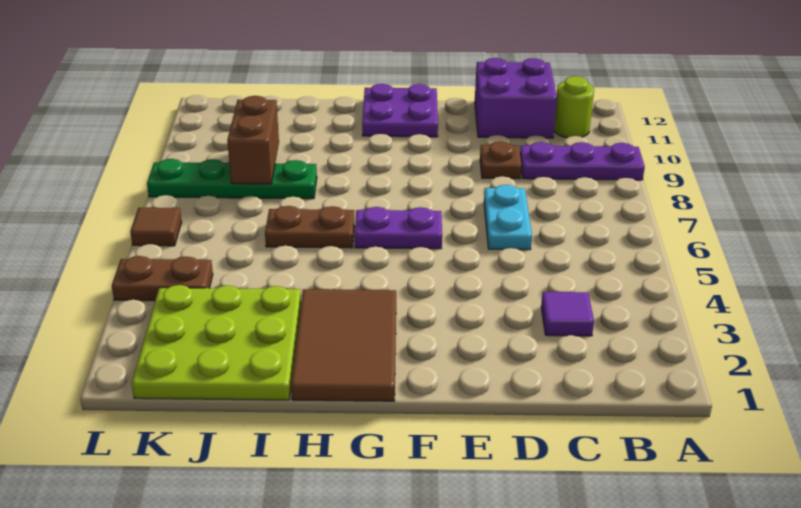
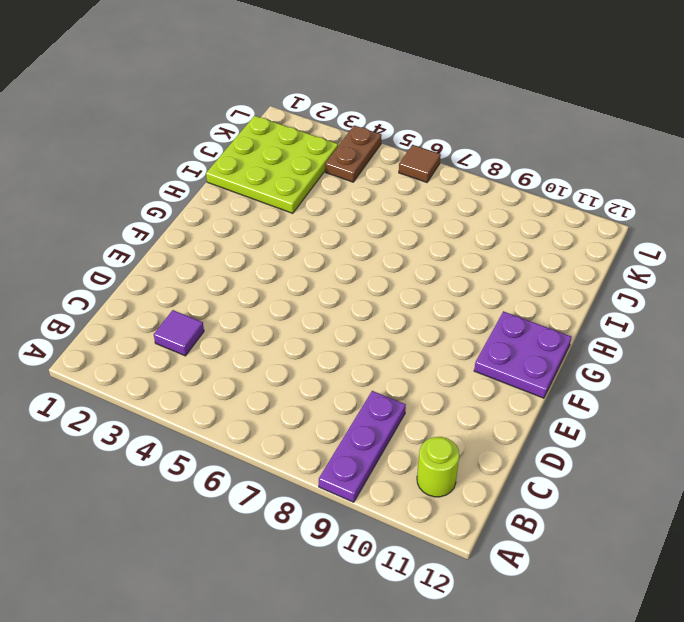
none -> purple brick C11:D12 level 1
none -> cyan plate D6:D7 level 1
none -> brown plate D9 level 1

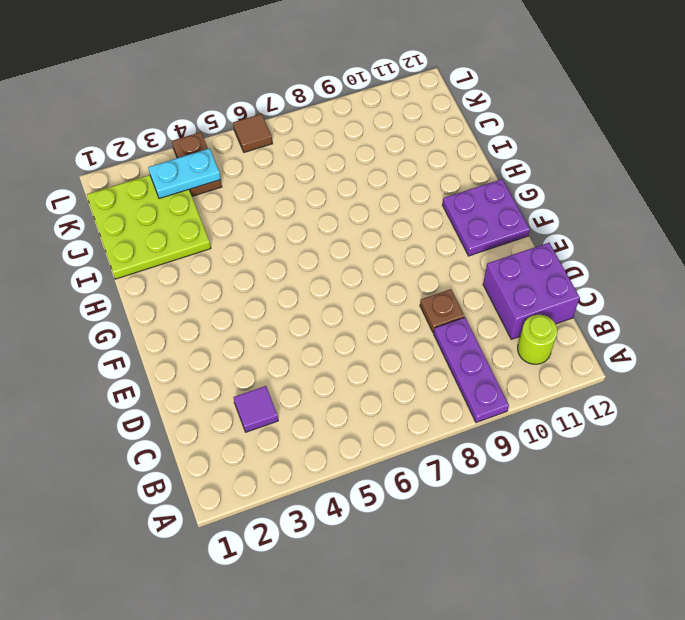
cyan plate K3:K4 level 2 -> cyan plate D6:D7 level 1
none -> purple plate F6:G6 level 1
none -> brown tile G1:H3 level 1
none -> brown plate H6:I6 level 1

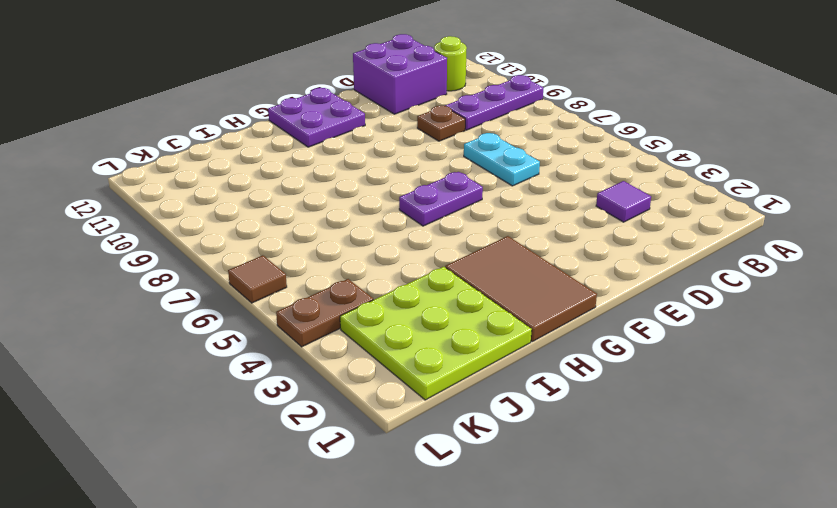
none -> brown plate H6:I6 level 1
none -> green plate I8:L8 level 1
none -> brown brick J8:J9 level 2

